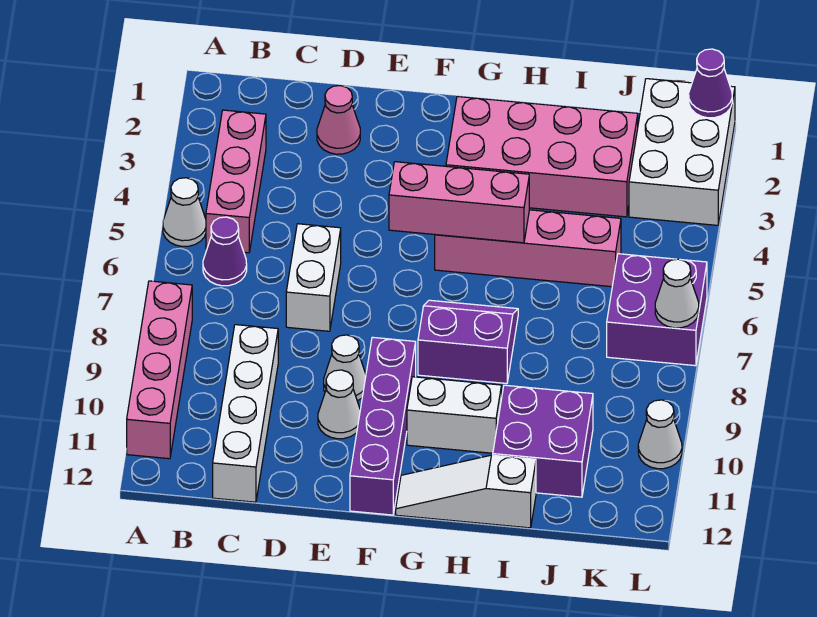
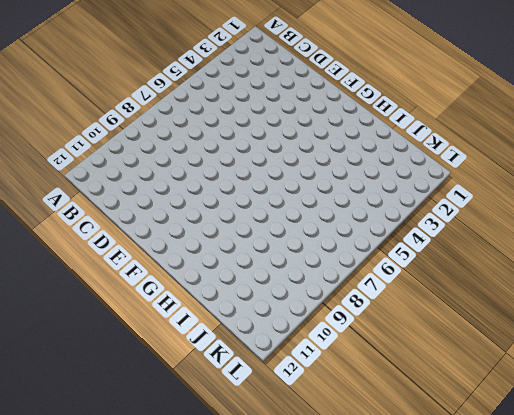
none -> white cone A5 level 1
none -> pink brick A8:A11 level 1
none -> pink brick B3:B5 level 1

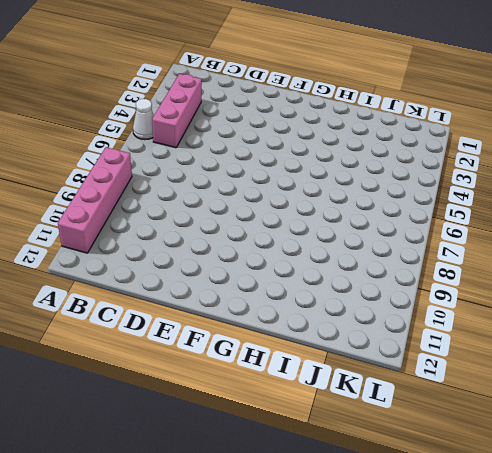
none -> purple cone B6 level 1
none -> white brick C9:C12 level 1
none -> pink cone D2 level 1

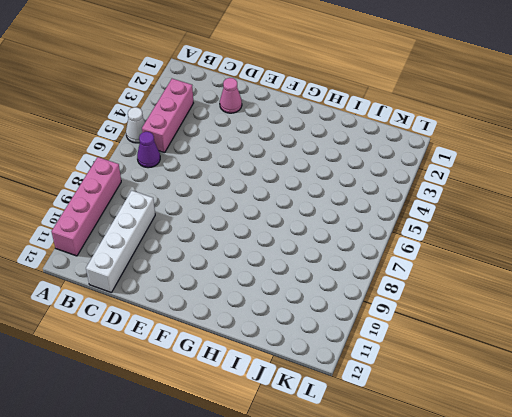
none -> white brick D6:D7 level 1
none -> white cone E9 level 1
none -> white cone E10 level 1

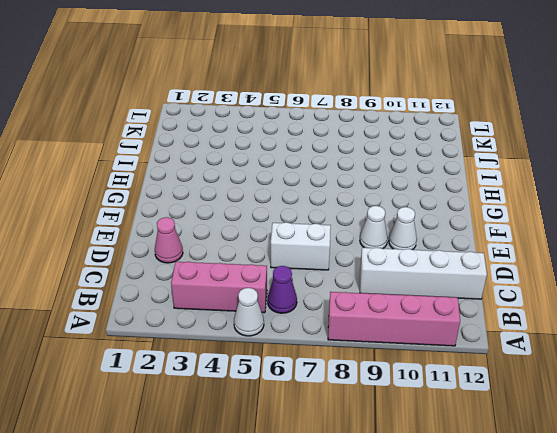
none -> purple brick F9:F12 level 1
none -> pink brick G2:J3 level 1
none -> pink brick G5:J5 level 1

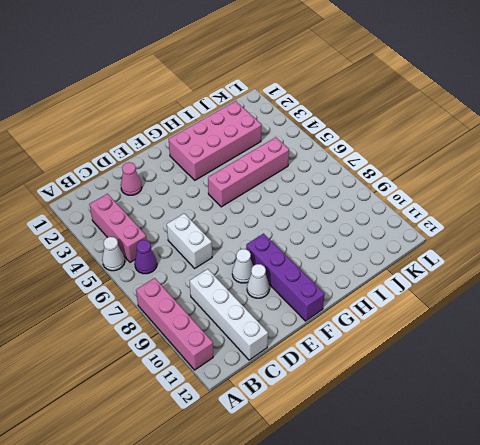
none -> purple slope G7:H8 level 1 top 8
none -> white brick G10:H10 level 1
none -> white slope G12:I12 level 1 top I

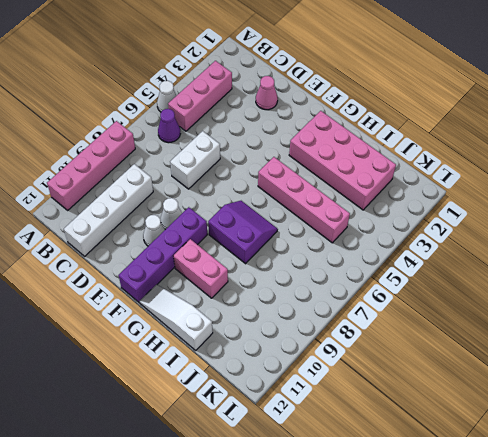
pink brick G10:H10 level 1 -> white brick G10:H10 level 1
none -> purple brick I10:J11 level 1
none -> white brick K1:L3 level 1
none -> purple brick K6:L7 level 1

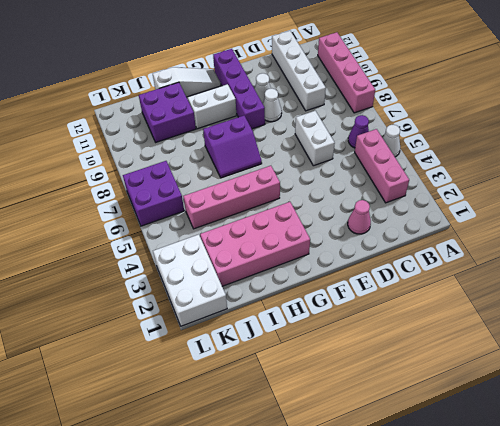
none -> white cone L10 level 1
none -> pink brick F5:H5 level 2
none -> purple cone L1 level 2

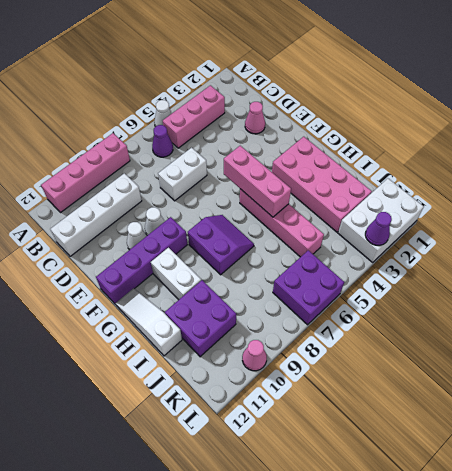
purple cone L3 level 2 -> purple cone L1 level 2
pink cone L10 level 1 -> white cone L10 level 1
none -> white cone L7 level 2

